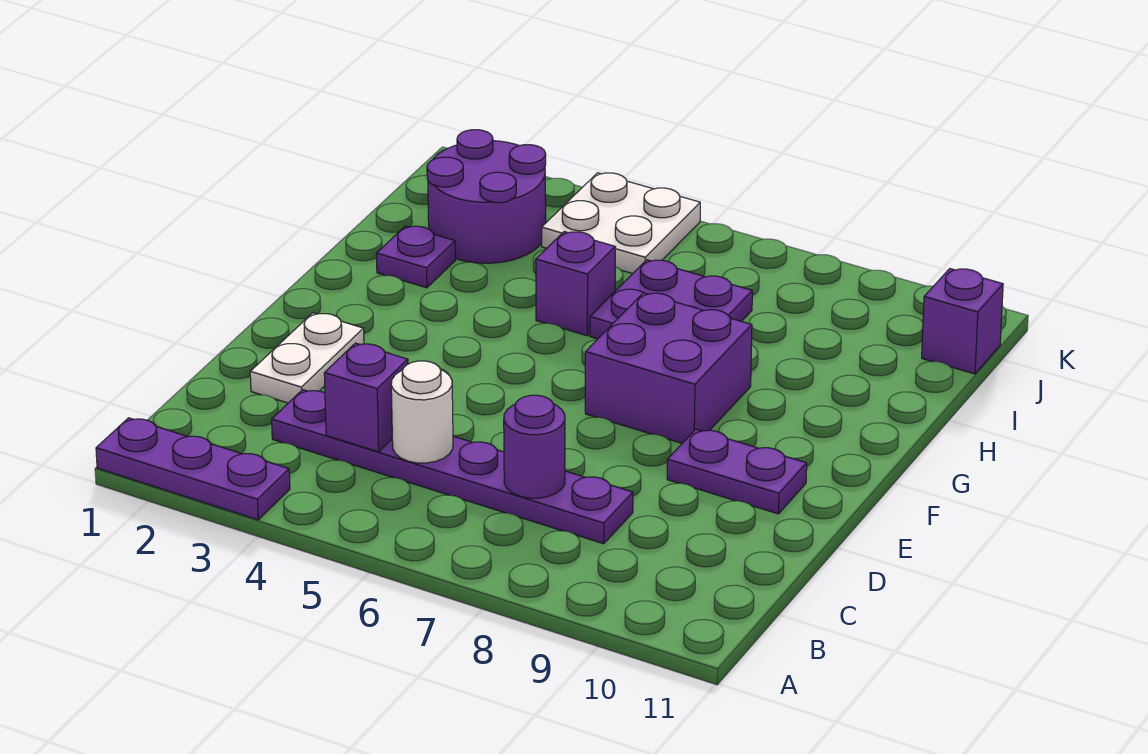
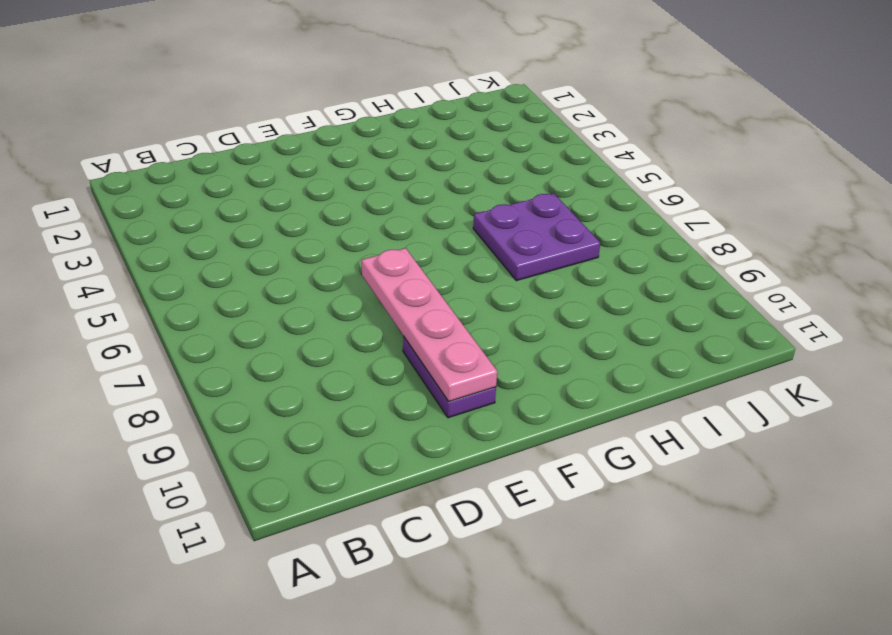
pink plate E7:E10 level 2 -> none
none -> purple plate A1:A3 level 1
none -> purple plate C3:C8 level 1
none -> white plate D2:E2 level 1

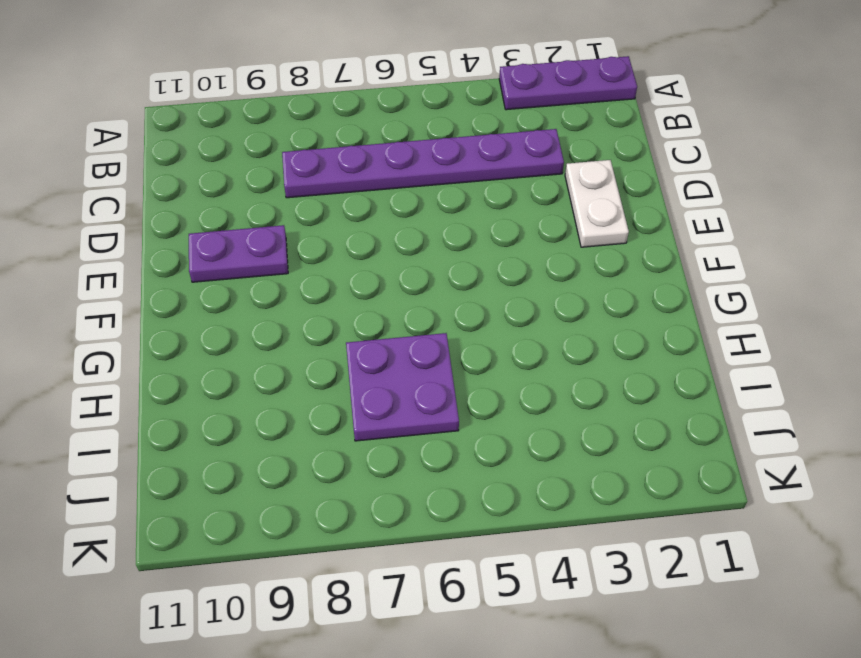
none -> purple brick F7:G8 level 1
none -> purple plate H2 level 1
none -> purple brick H5 level 1

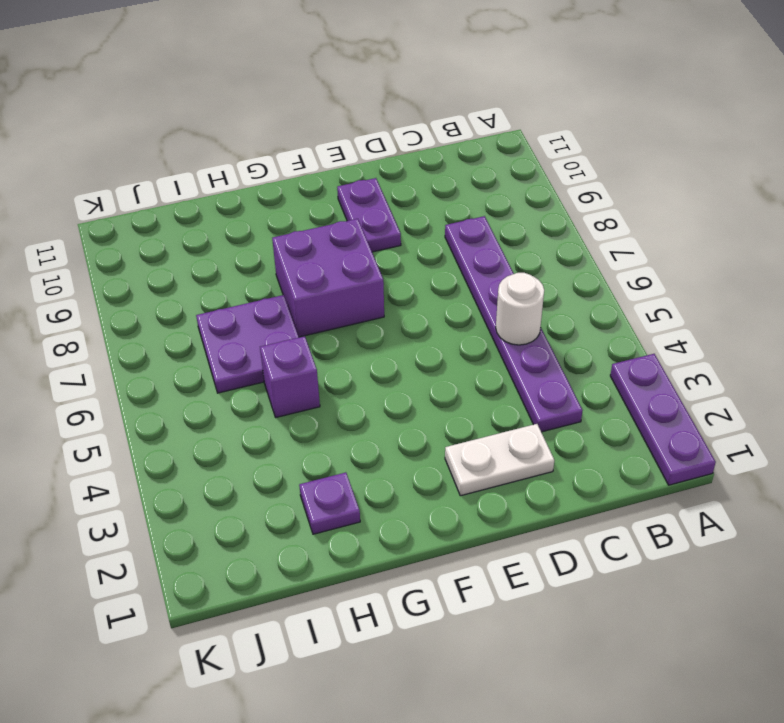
none -> purple round brick I2:J3 level 1
none -> white plate J4:K5 level 1
none -> purple brick J11 level 1

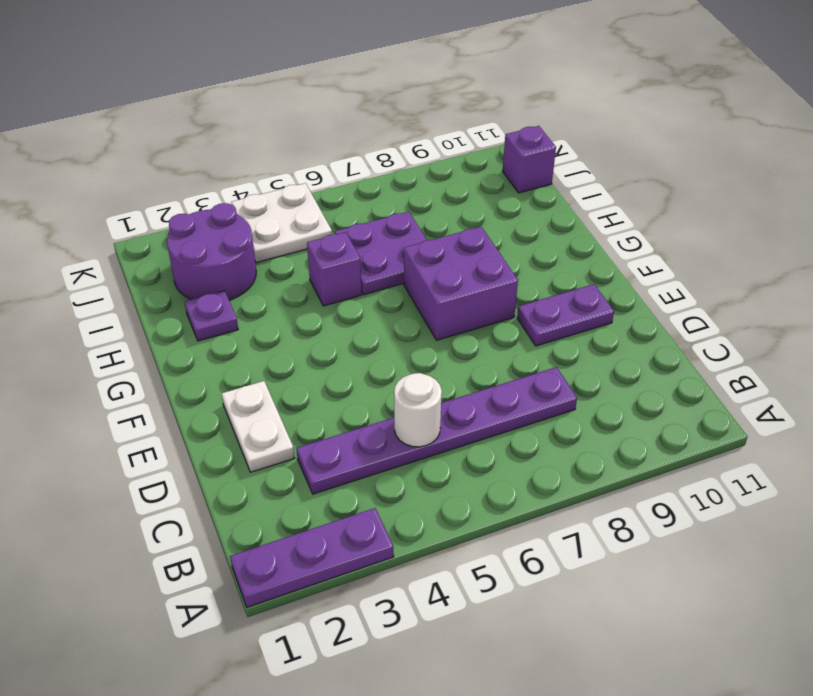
none -> purple brick C4 level 2
none -> purple round brick C7 level 2

